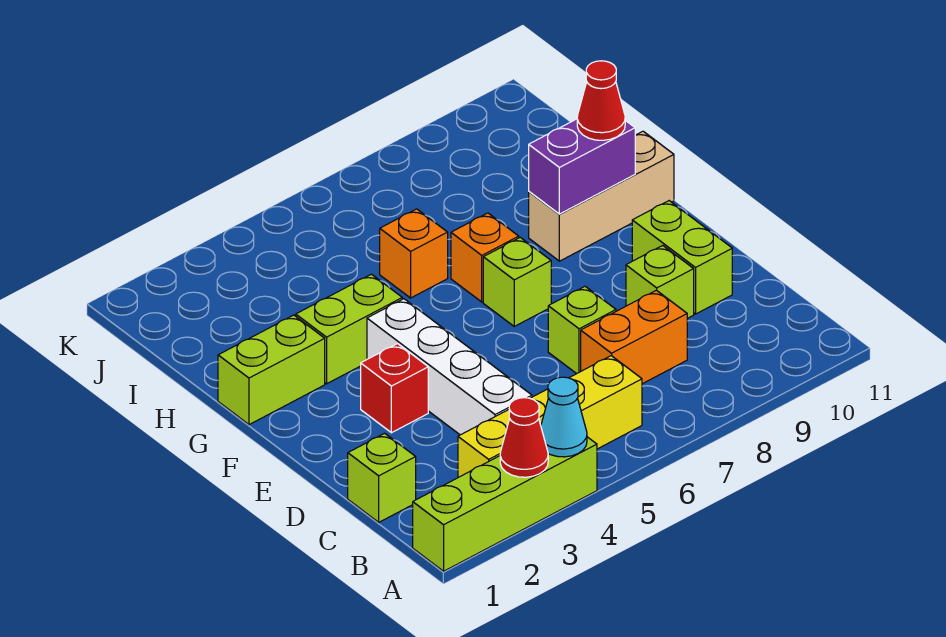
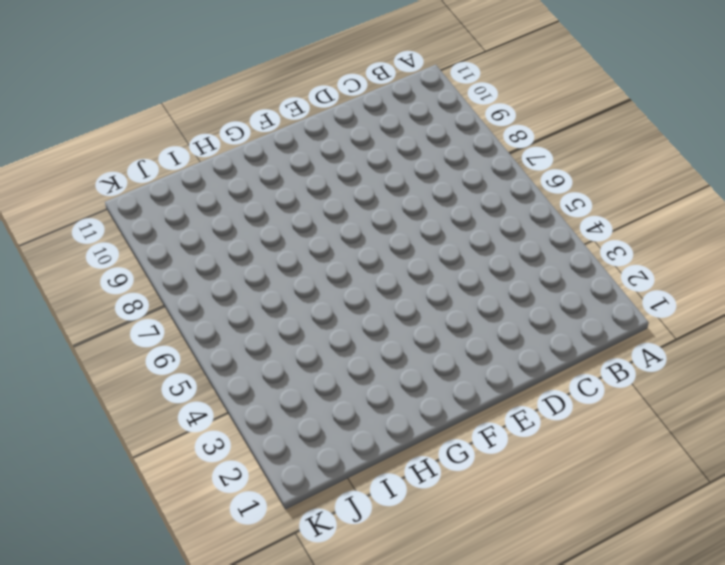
none -> lime brick A1:A4 level 1
none -> yellow brick B3:B6 level 1
none -> lime brick C1 level 1

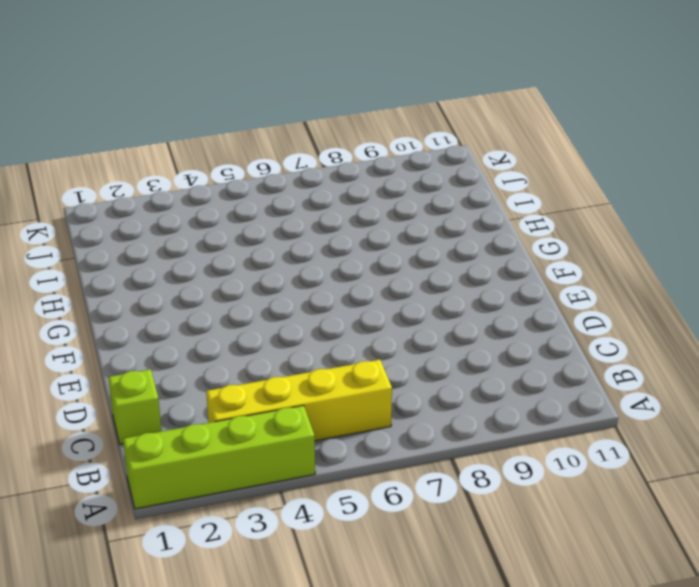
none -> white brick C4:F4 level 1
none -> orange brick C7:C8 level 1
none -> lime brick D7 level 1

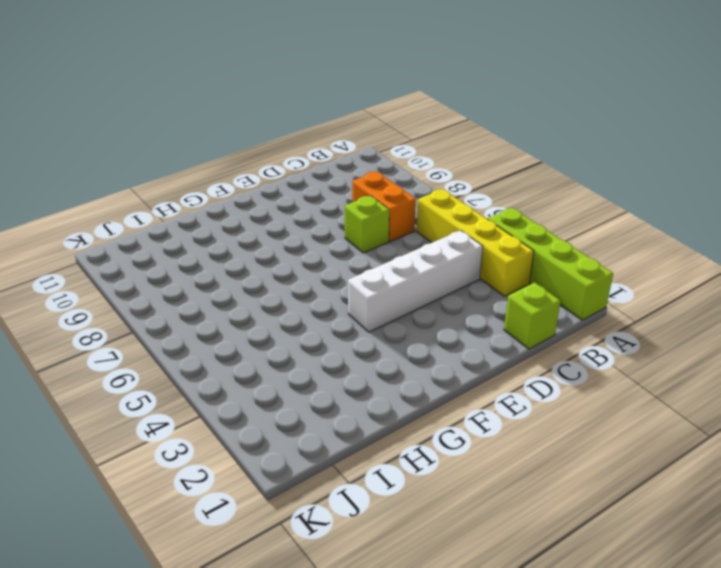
none -> lime brick D9 level 1
none -> lime brick D10:E10 level 1
none -> red brick E3 level 1

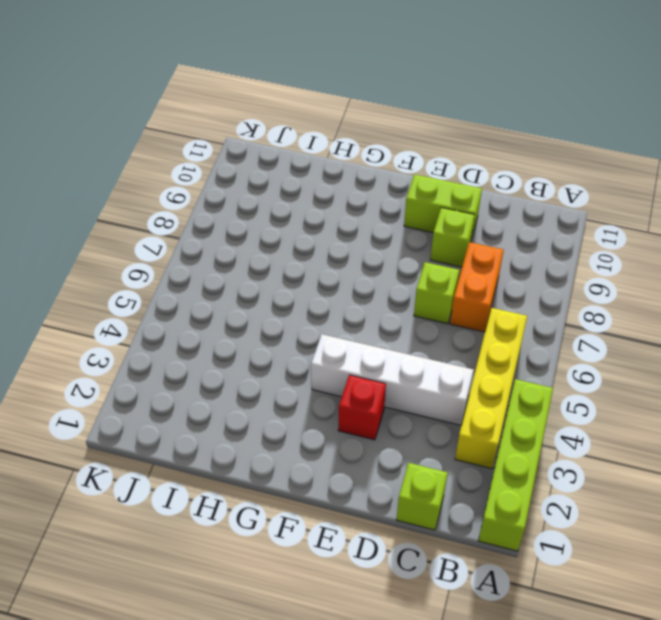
none -> lime brick F7 level 1
none -> lime brick G1:G2 level 1
none -> lime brick G3:G4 level 1

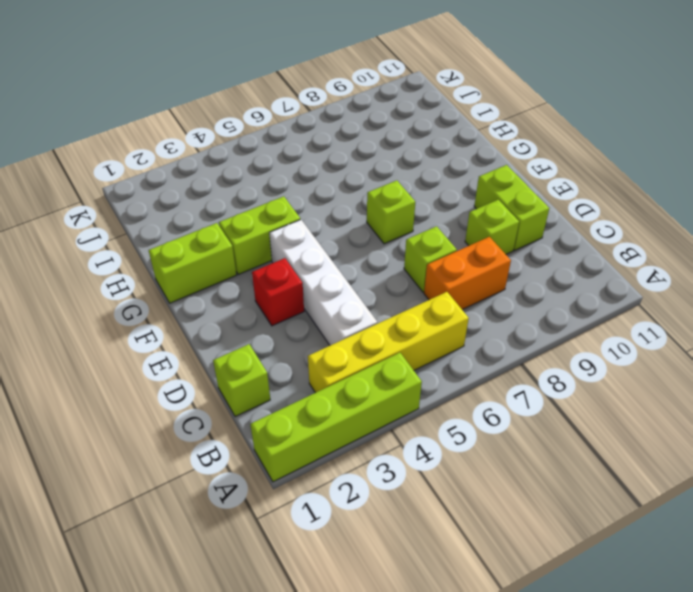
none -> orange brick G7 level 1
none -> tan brick G9:G11 level 1
none -> orange brick H6 level 1

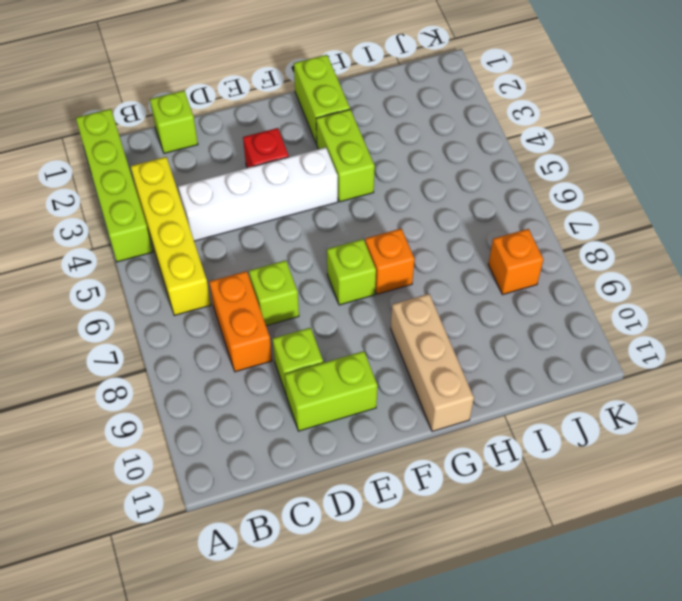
orange brick J8 level 1 -> orange brick H6 level 1
none -> red cone A3 level 2
none -> cyan cone A4 level 2
none -> purple brick G9:G10 level 2

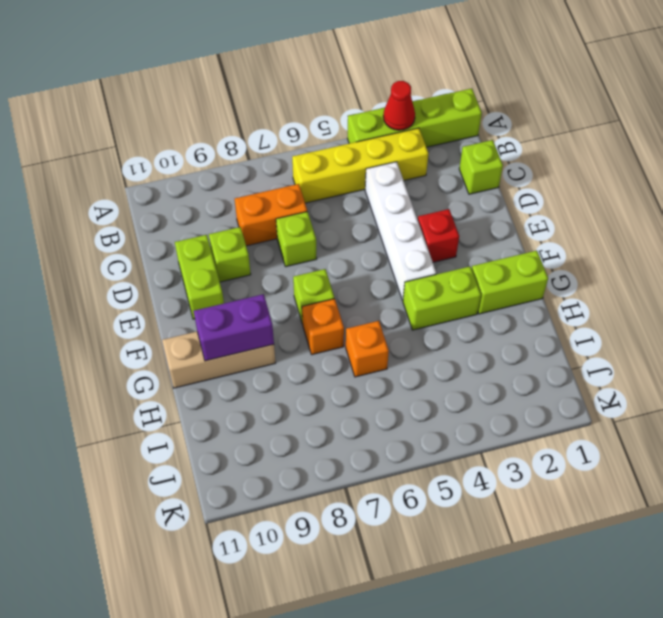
none -> cyan cone A4 level 2
none -> red cone G10 level 3

